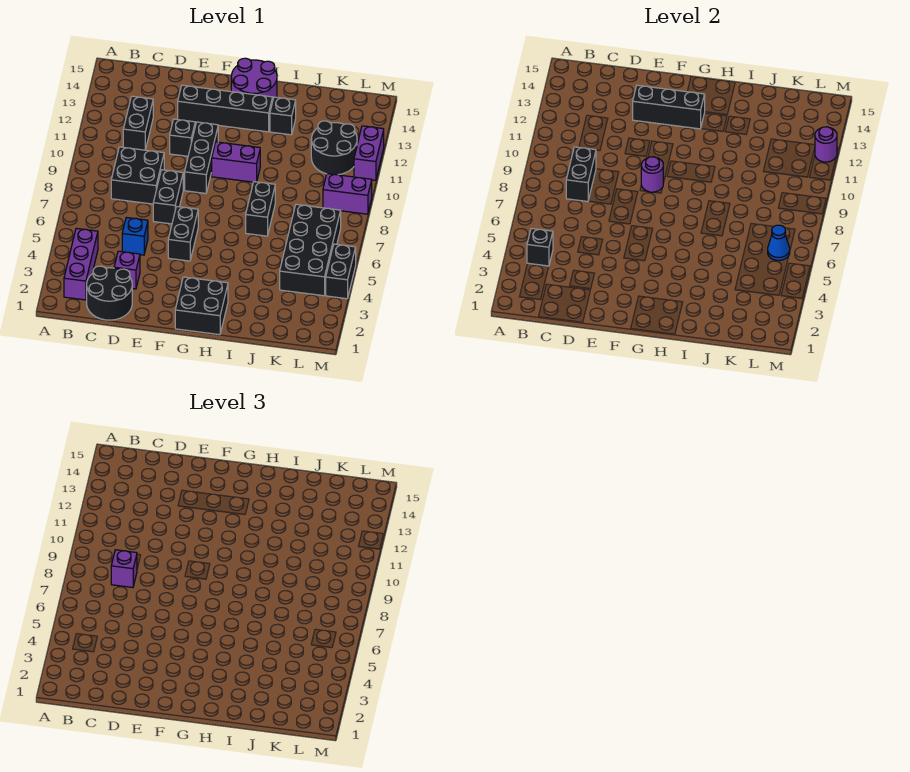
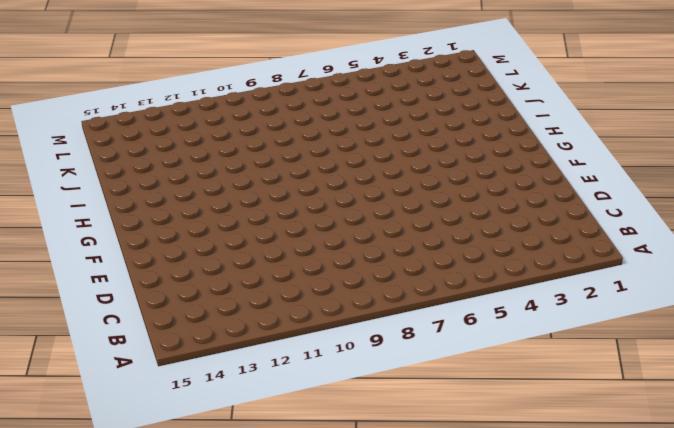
none -> purple brick B2:B4 level 1
none -> black round brick C1:D2 level 1
none -> black brick C8:D9 level 1

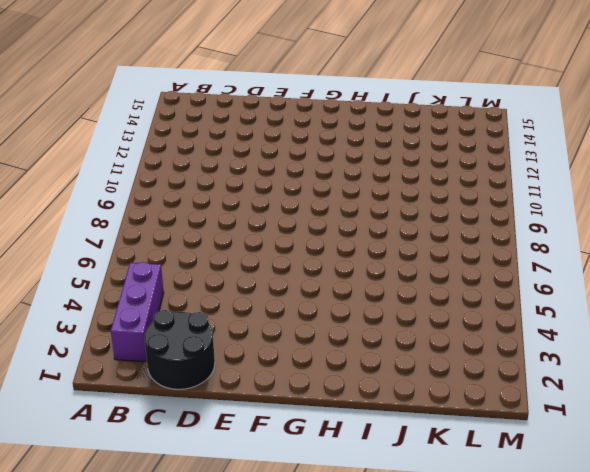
none -> black brick C8:D9 level 1
none -> black brick C11:C12 level 1
none -> purple brick D3 level 1

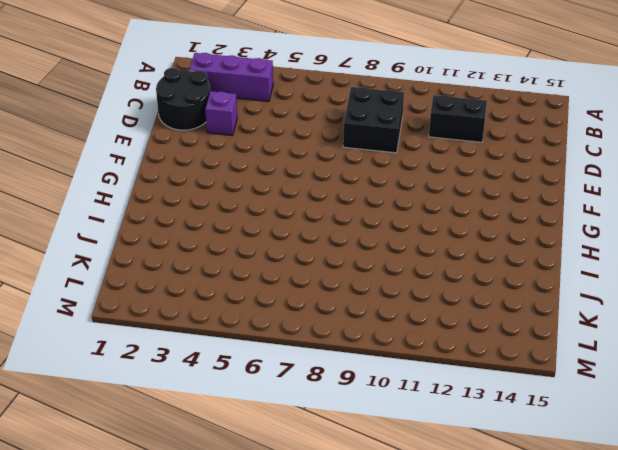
none -> blue brick D5 level 1
none -> black brick E7:E8 level 1
none -> black brick E11 level 1

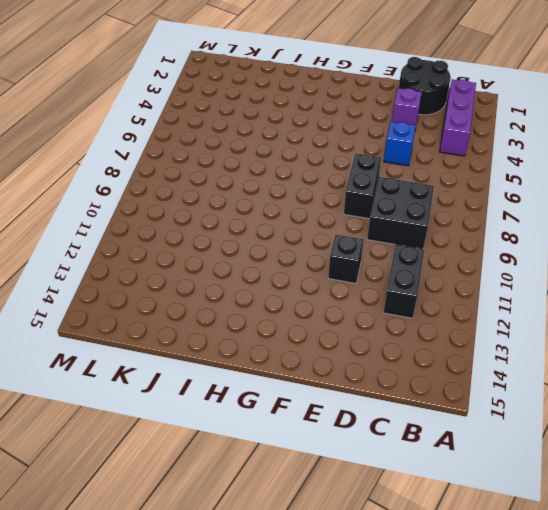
none -> black brick E13:H13 level 1
none -> black brick F5:F6 level 1
none -> black brick F9:F11 level 1

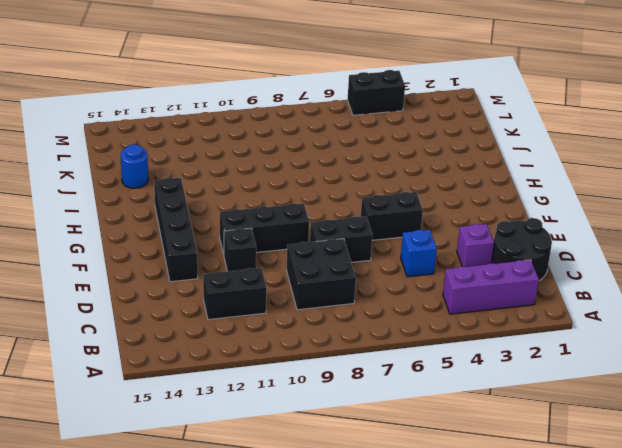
blue round brick J14 level 1 -> none
none -> black brick G1:H2 level 1
none -> purple brick G10:H10 level 1
none -> purple round brick G14:H15 level 1

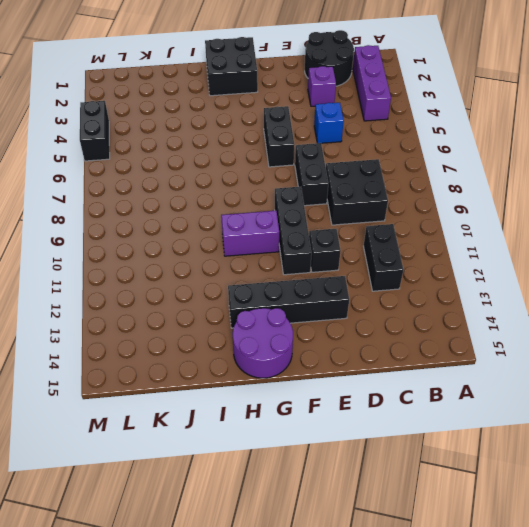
none -> black brick I7:I8 level 1
none -> black brick I13 level 1
none -> black brick K4:L7 level 1

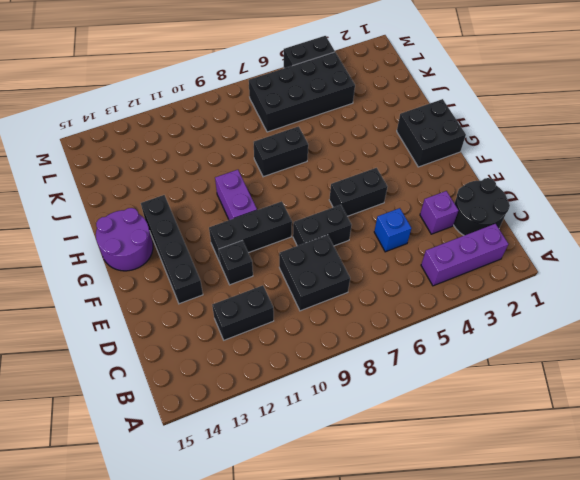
none -> black brick I13 level 1
none -> black round brick K11:L12 level 1
none -> purple brick L9:M9 level 1

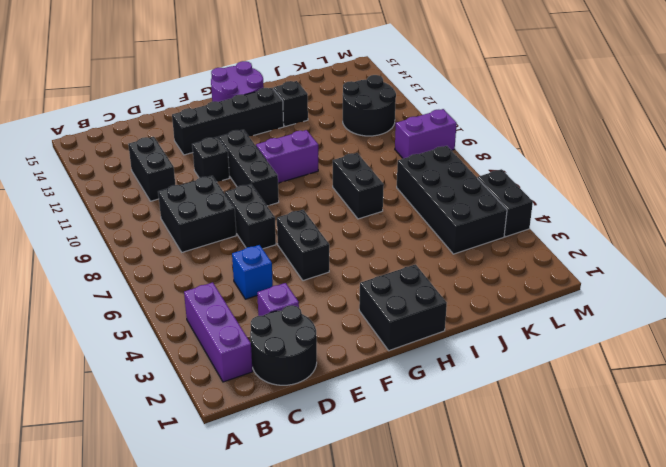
none -> purple brick M11:M12 level 1
none -> black brick B4 level 2
none -> black brick C8:C9 level 2

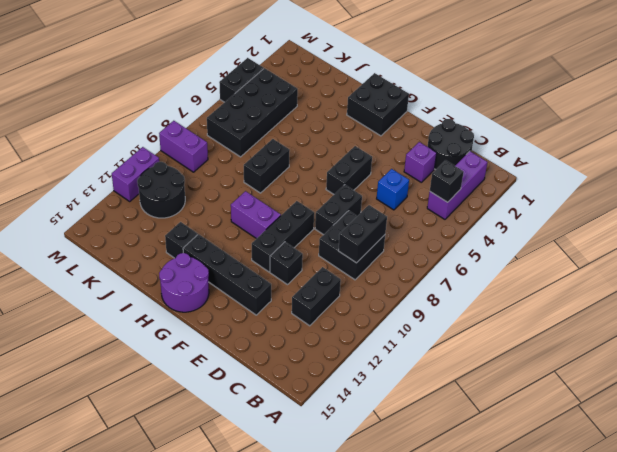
none -> black brick E13:G13 level 2
none -> purple round brick F9 level 2
none -> blue cone L6 level 2

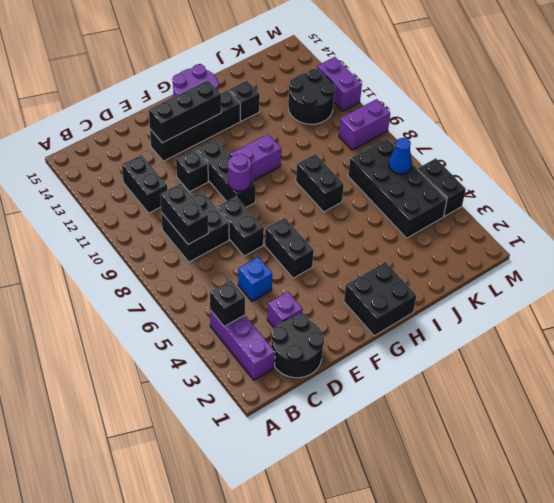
none -> purple round brick M12 level 2
none -> purple brick C8 level 3

